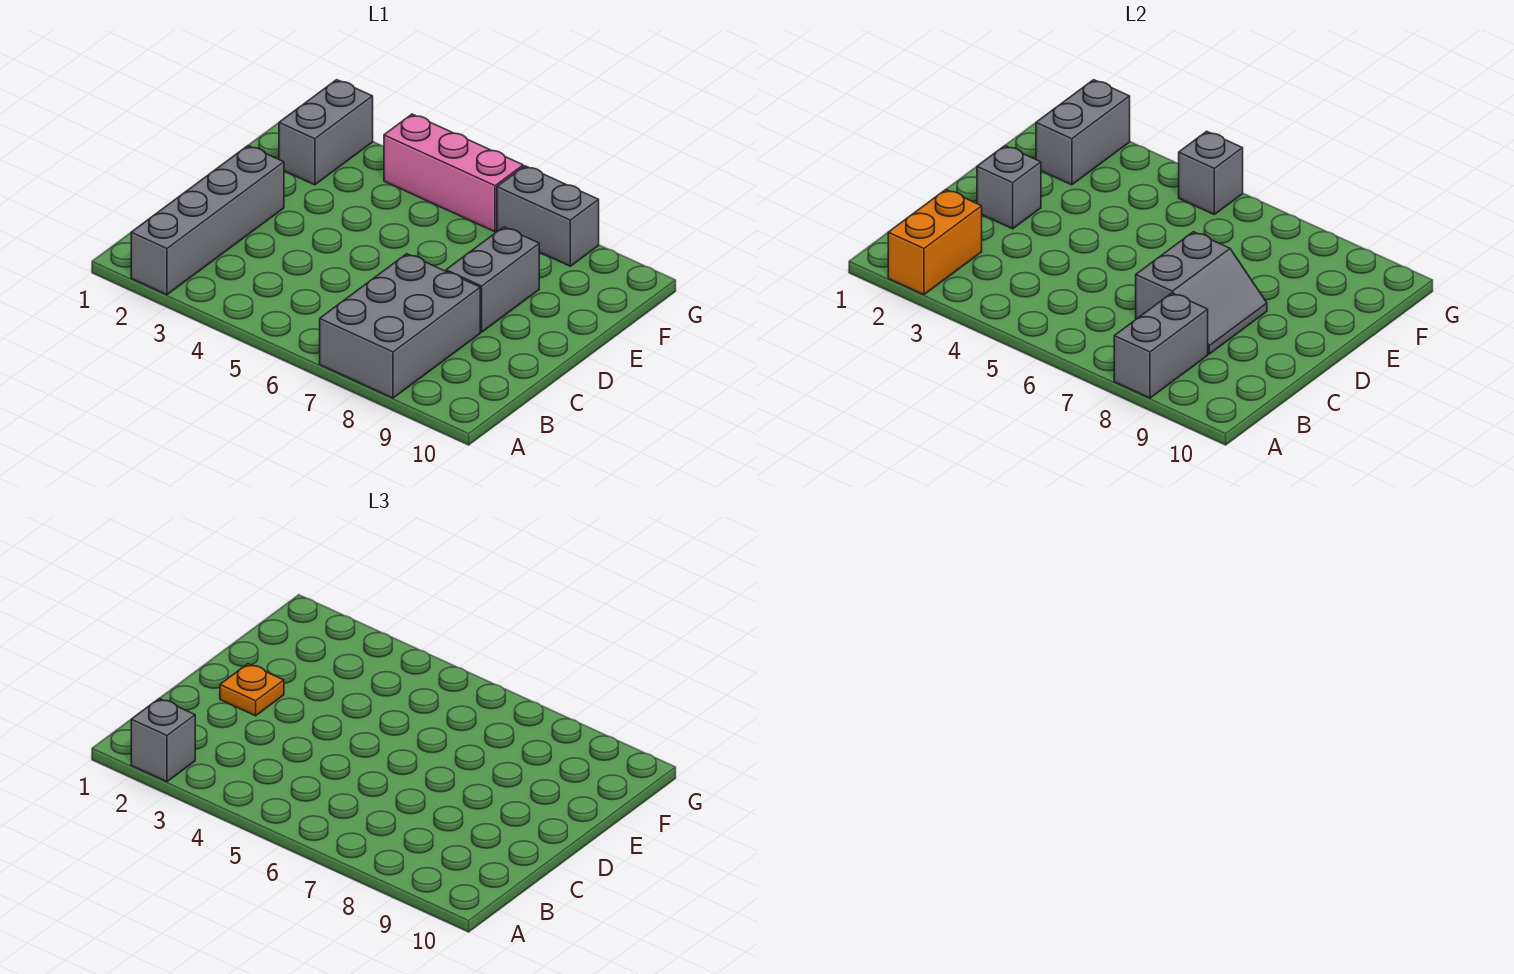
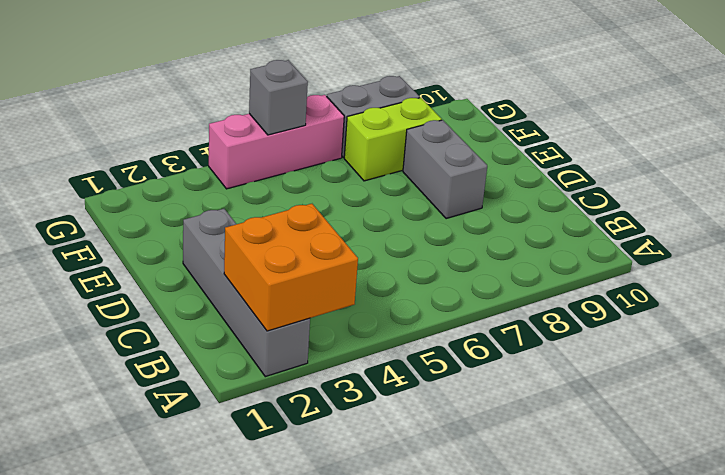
orange brick A2:B3 level 2 -> orange brick A2:B2 level 2
lime brick F7:F8 level 1 -> none
none -> grey brick A7:C8 level 1
none -> grey brick F2:G2 level 1
none -> grey brick A8:B8 level 2

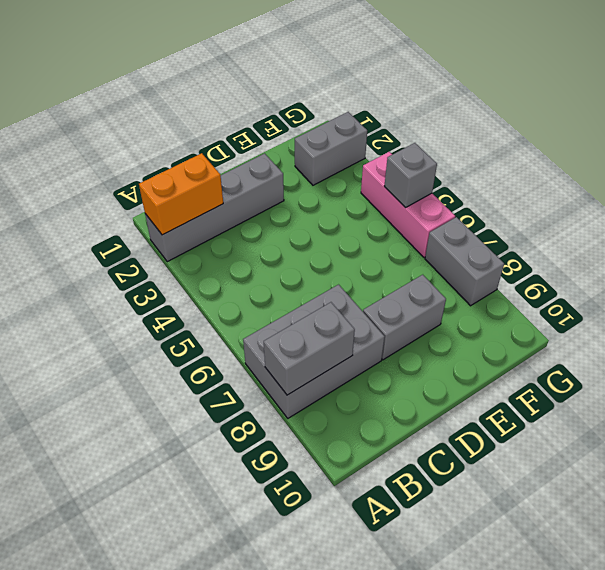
none -> grey slope C7:D8 level 2 top 7
none -> grey brick D2 level 2
none -> grey brick F2:G2 level 2

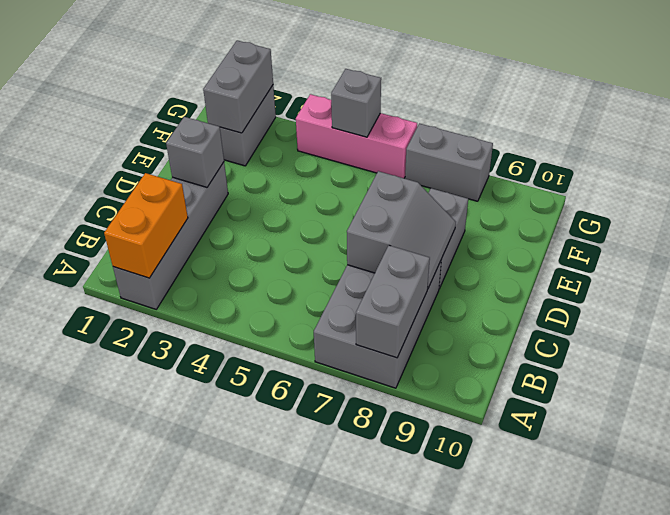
none -> grey brick A2 level 3
none -> orange plate D2 level 3

